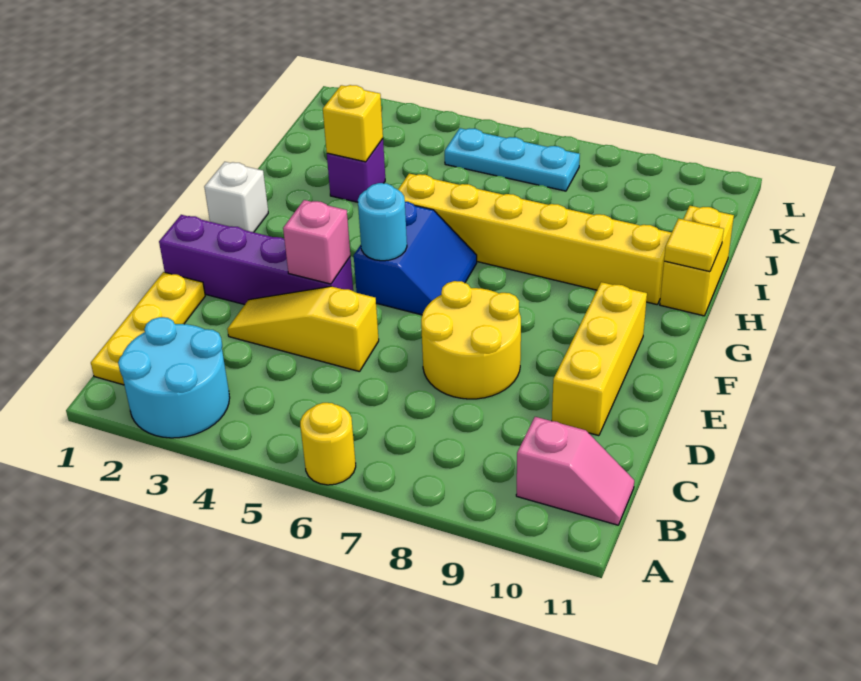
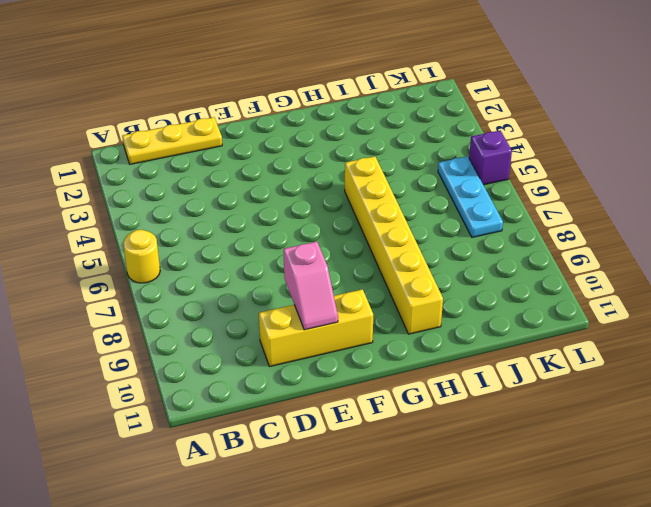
pink slope E9:E10 level 2 top 9 -> pink slope B10:B11 level 1 top 10
purple brick L5 level 1 -> purple brick I3 level 1
none -> cyan round brick A2:B3 level 1
none -> yellow slope D3:D5 level 1 top 5
none -> yellow round brick D7:E8 level 1

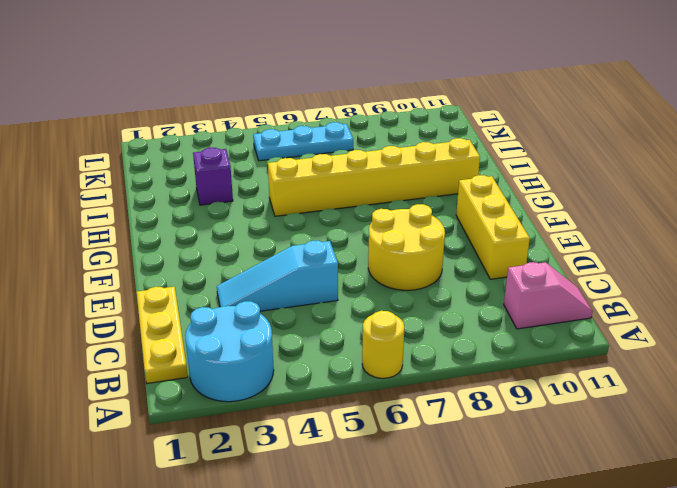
cyan slope D3:D5 level 1 top 5 -> yellow slope D3:D5 level 1 top 5
none -> purple brick E1:E4 level 1
none -> blue slope F5:G6 level 1 top 5
none -> white brick G1 level 1

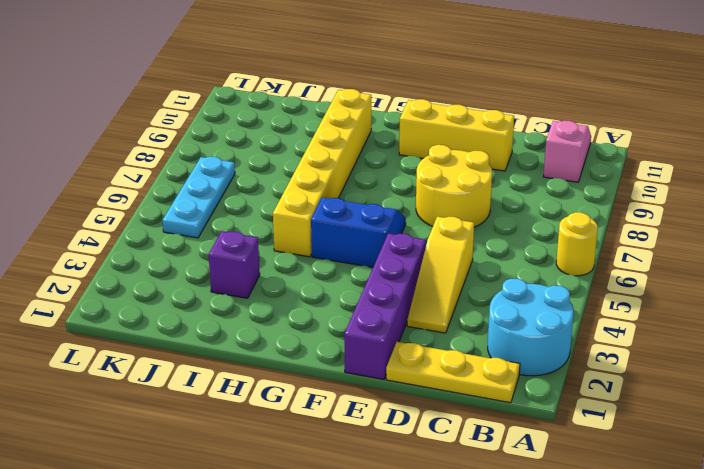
none -> white brick G1 level 1
none -> yellow brick H11:I11 level 1
none -> pink brick E4 level 2

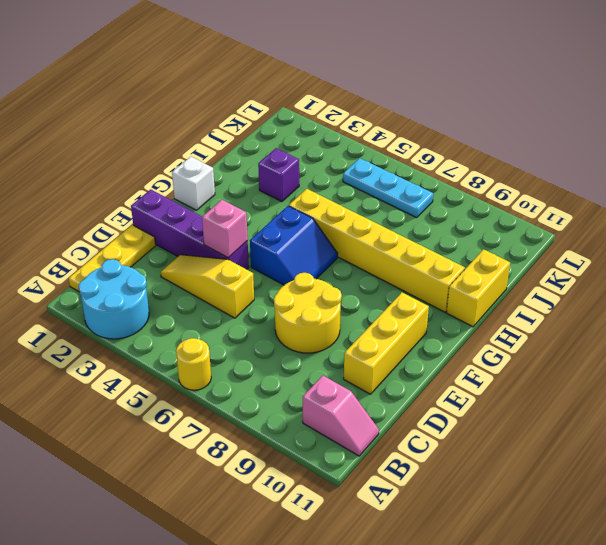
none -> cyan round brick F5 level 2
none -> yellow tile H11 level 2
none -> yellow brick I3 level 2

